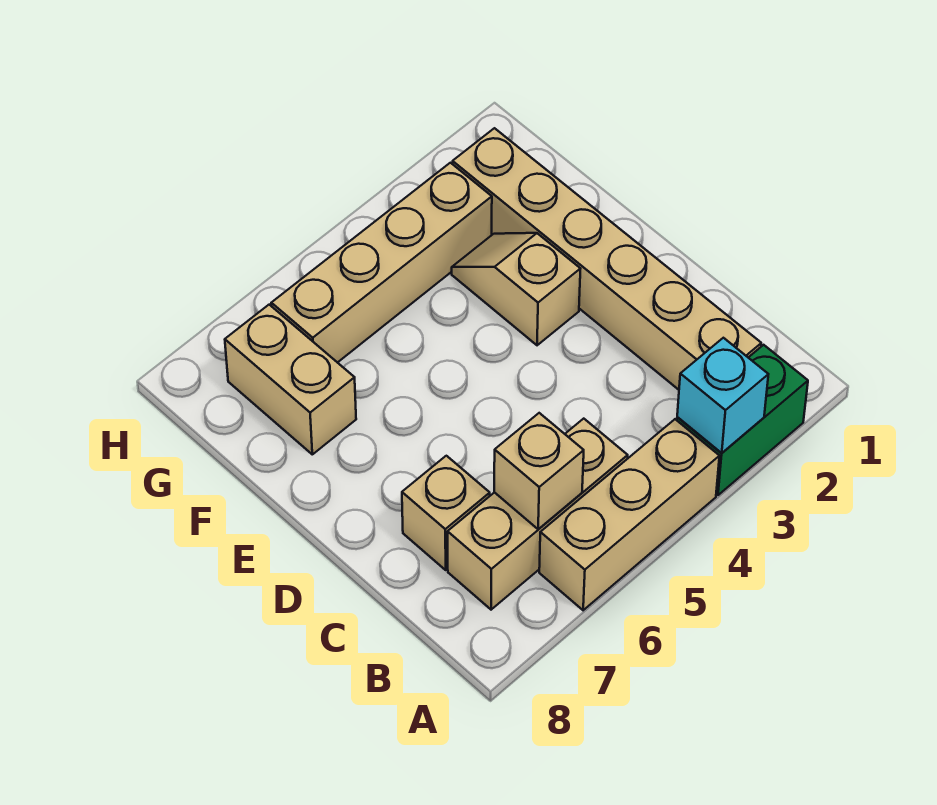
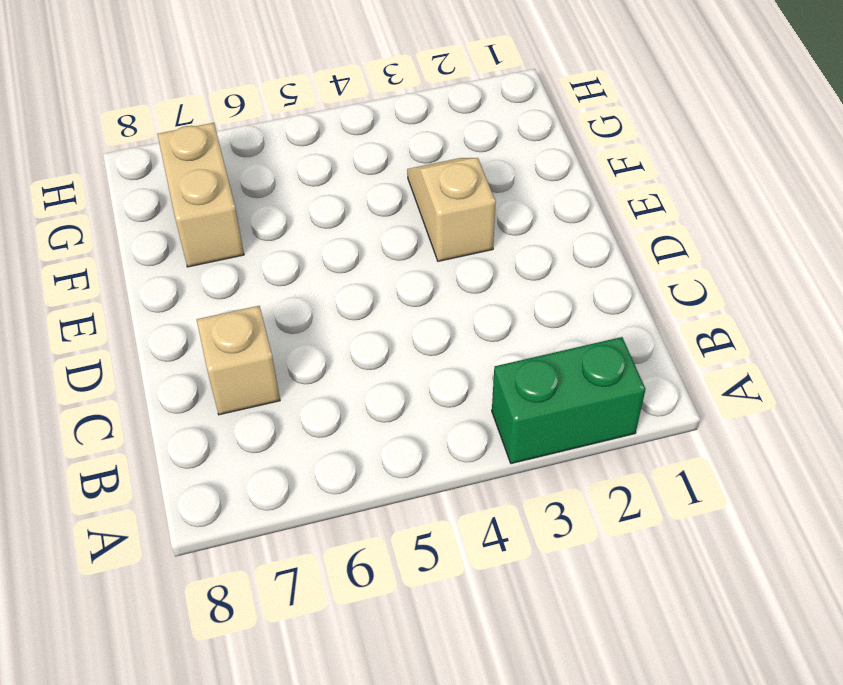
none -> tan brick A4:A6 level 1
none -> tan brick B2:G2 level 1

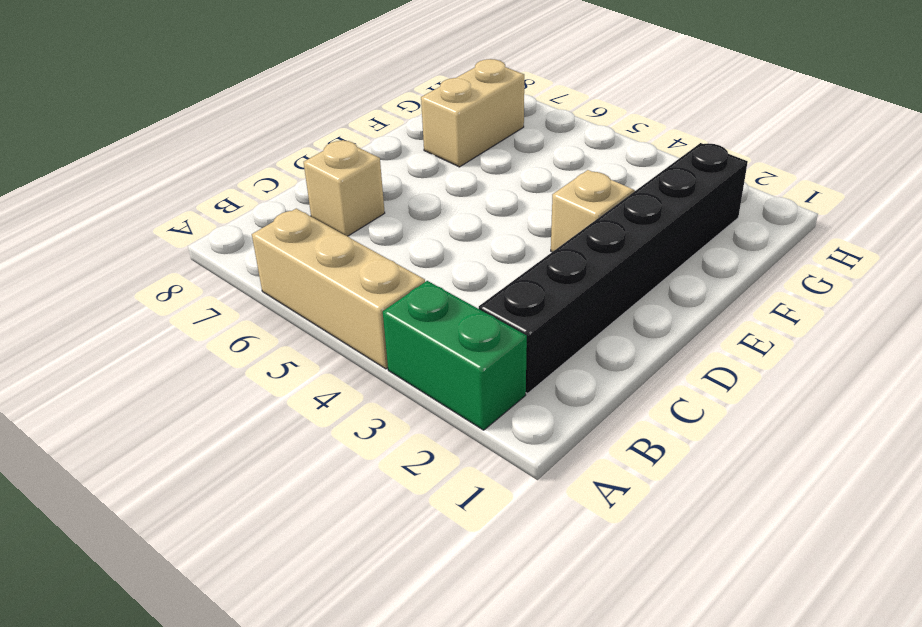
black brick B2:G2 level 1 -> tan brick B2:G2 level 1
none -> tan brick B5:B7 level 1
none -> tan brick G3:G6 level 1

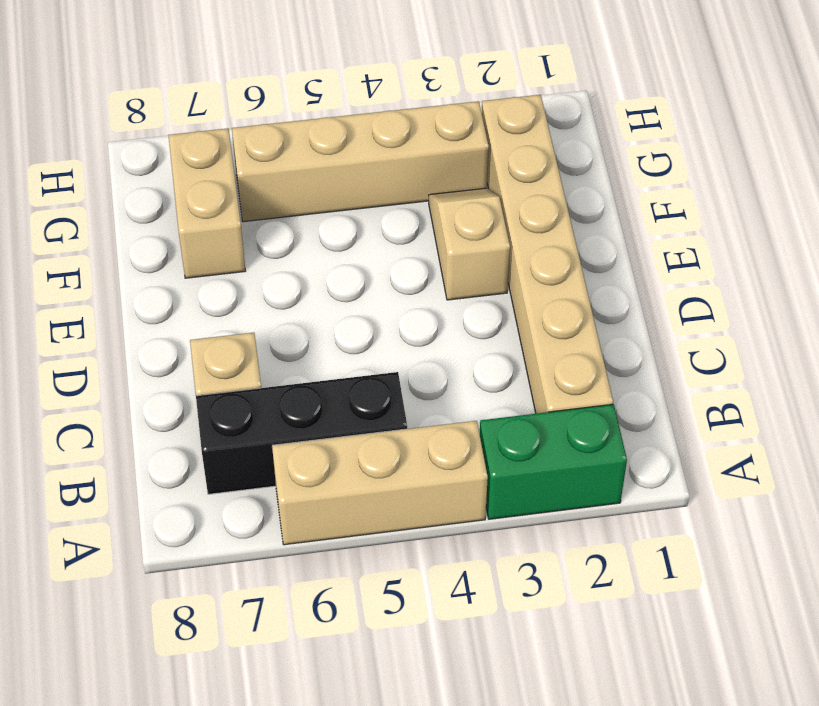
black brick B5:B7 level 1 -> tan brick B5:B7 level 1
none -> cyan brick A3 level 2
none -> tan brick B6 level 2

